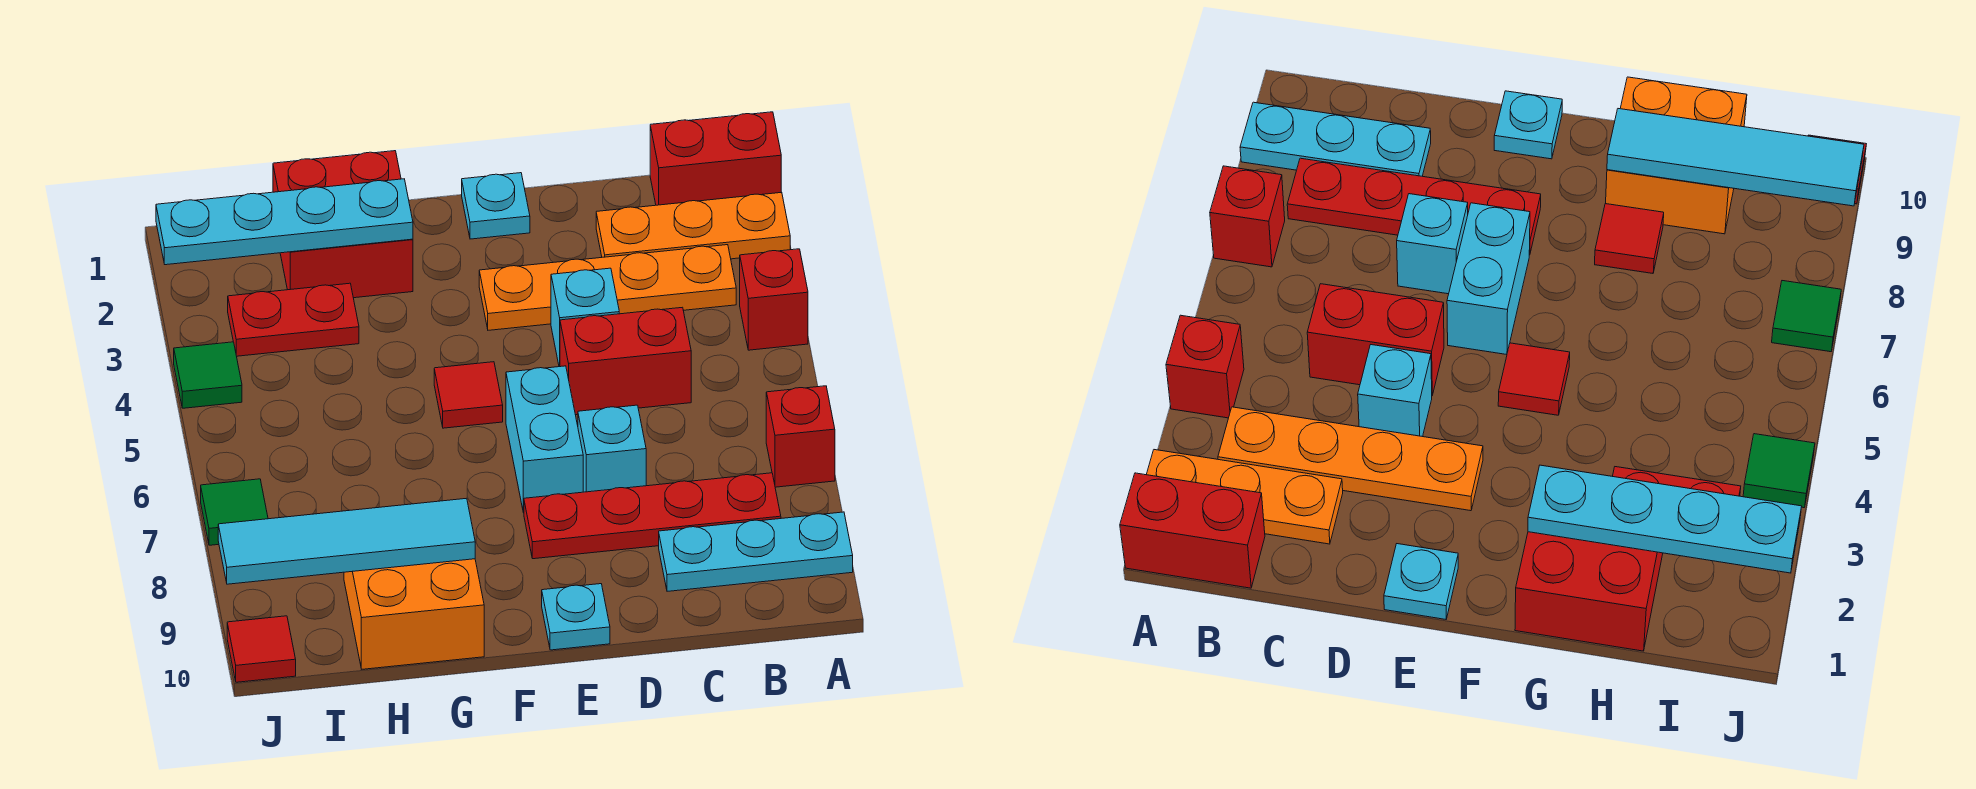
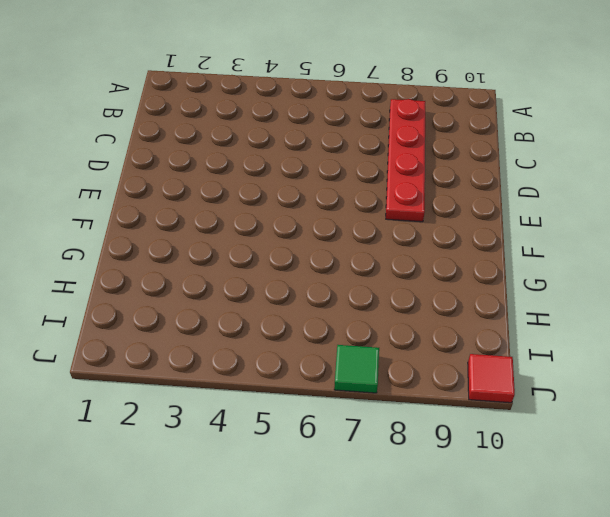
none -> red brick A1:B1 level 1
none -> orange plate A2:C2 level 1
none -> red brick A4 level 1

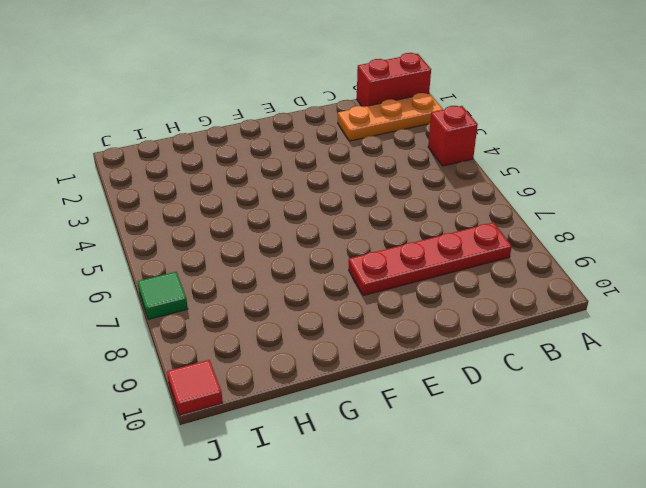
none -> red brick A7 level 1
none -> cyan plate A9:C9 level 1
none -> orange plate B3:E3 level 1

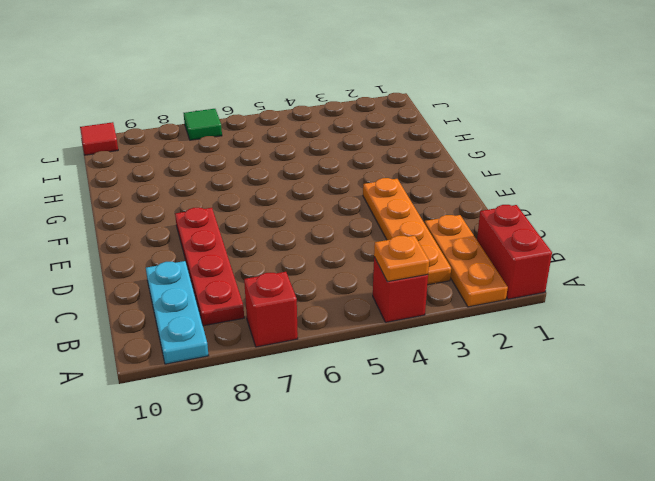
orange plate A4 level 2 -> none
none -> red brick C5:D5 level 1
none -> cyan brick D4 level 1
none -> cyan brick D7 level 1

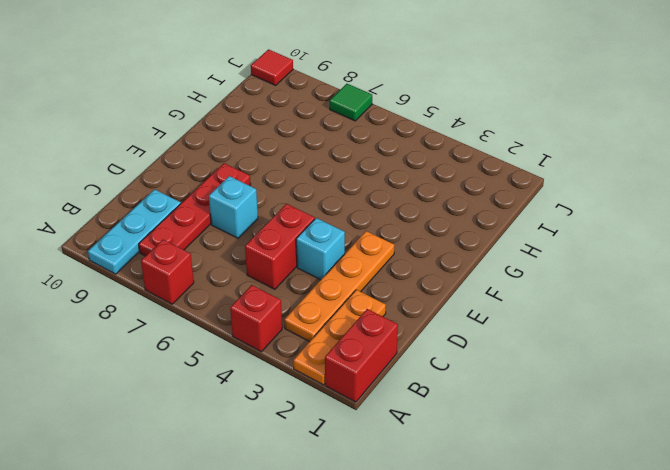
none -> cyan plate E1 level 1
none -> cyan brick E6:E7 level 1
none -> cyan plate E10 level 1

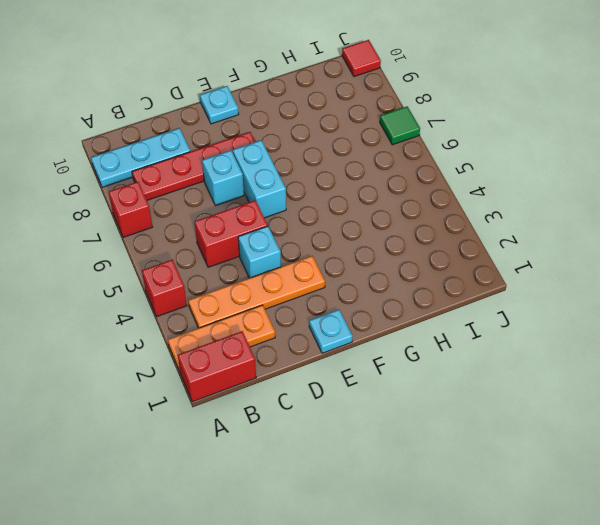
none -> red tile F5 level 1
none -> red brick G1:H2 level 1
none -> red tile G8 level 1

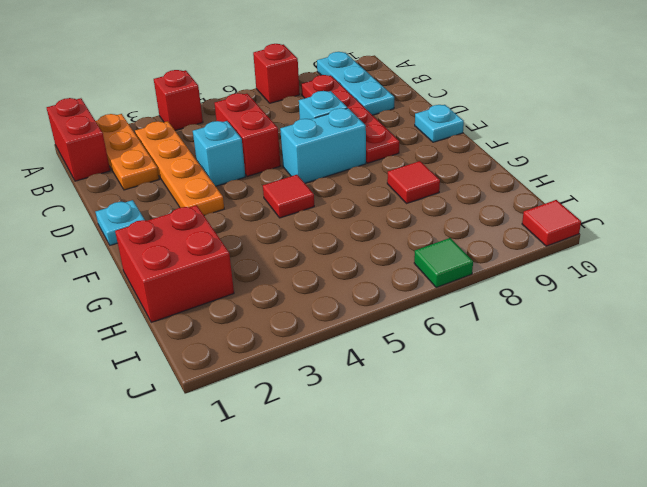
none -> orange brick G9:H10 level 1
none -> red plate H3:I3 level 1
none -> green tile J4 level 1

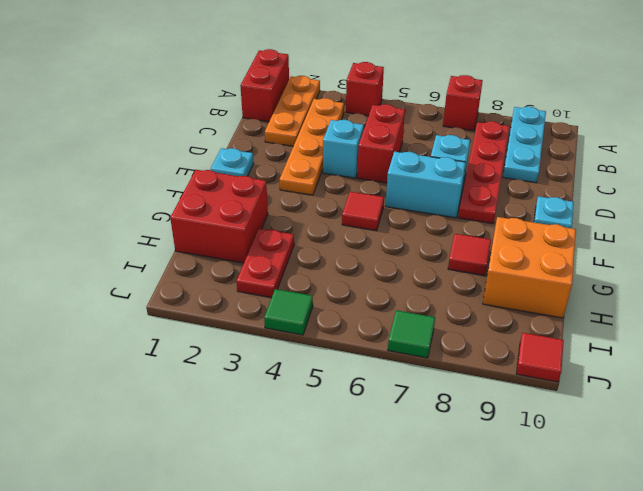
none -> cyan plate G2:J2 level 2
none -> cyan tile G9:J9 level 2

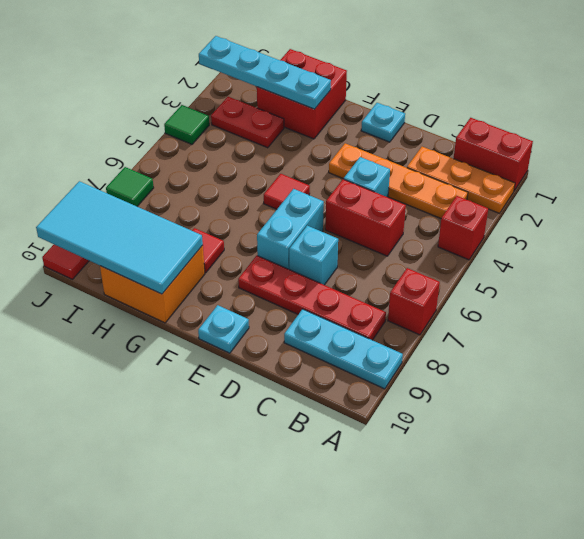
cyan tile G9:J10 level 2 -> cyan tile G9:J9 level 2

